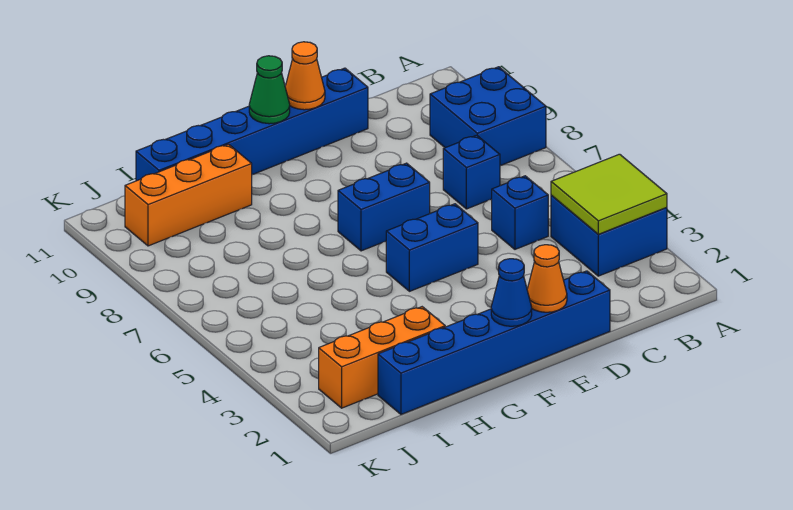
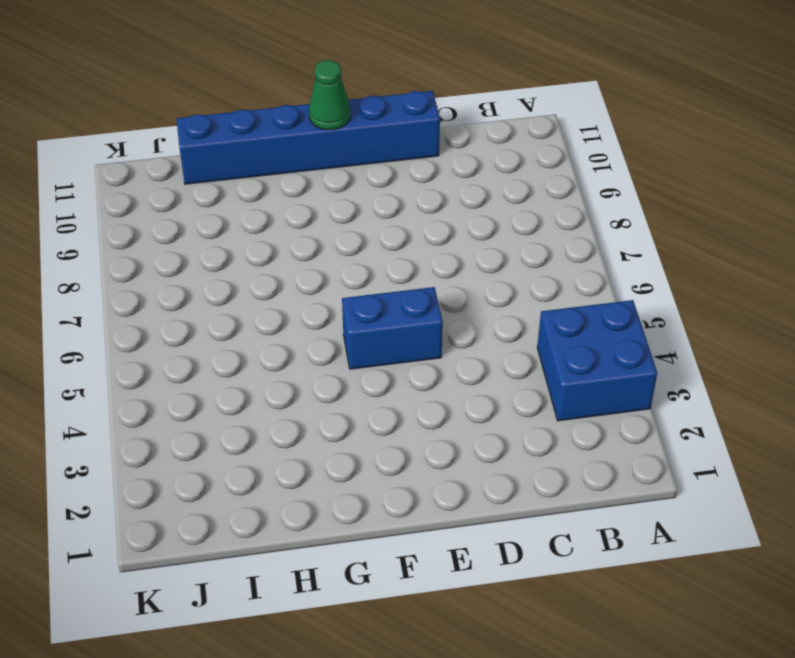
none -> blue brick A8:B9 level 1
none -> blue brick C5 level 1
none -> blue brick C7 level 1

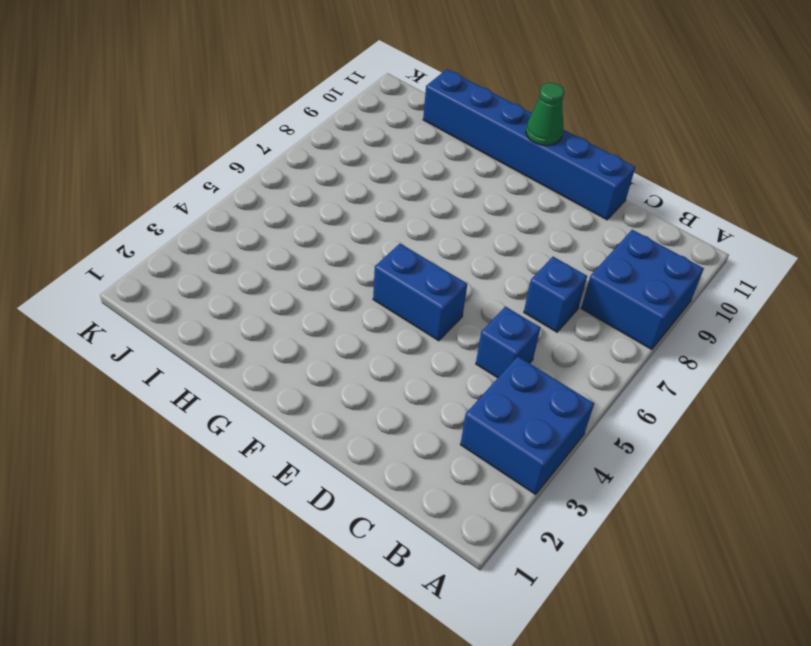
none -> blue brick D1:I1 level 1
none -> blue brick E7:F7 level 1
none -> orange brick H2:J2 level 1

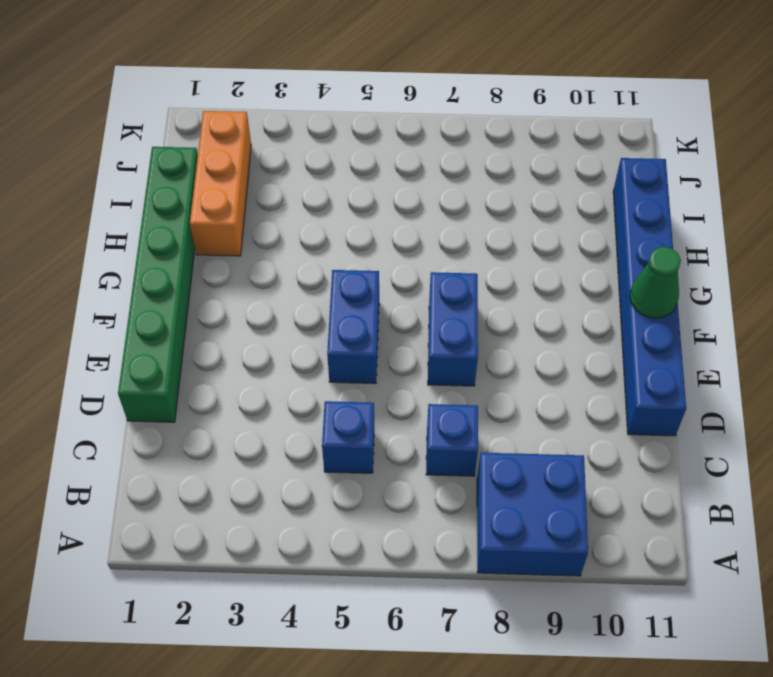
green brick D1:I1 level 1 -> blue brick D1:I1 level 1
none -> blue brick A3:B4 level 1
none -> orange brick H10:J10 level 1
none -> lime tile A3:B4 level 2

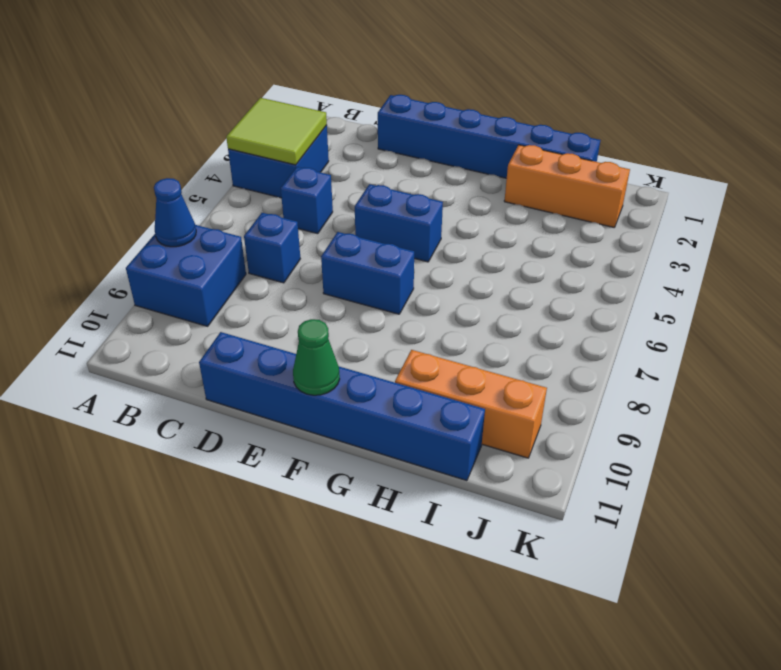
blue cone A8 level 2 -> blue cone F1 level 2
none -> orange cone E1 level 2
none -> orange cone E11 level 2

